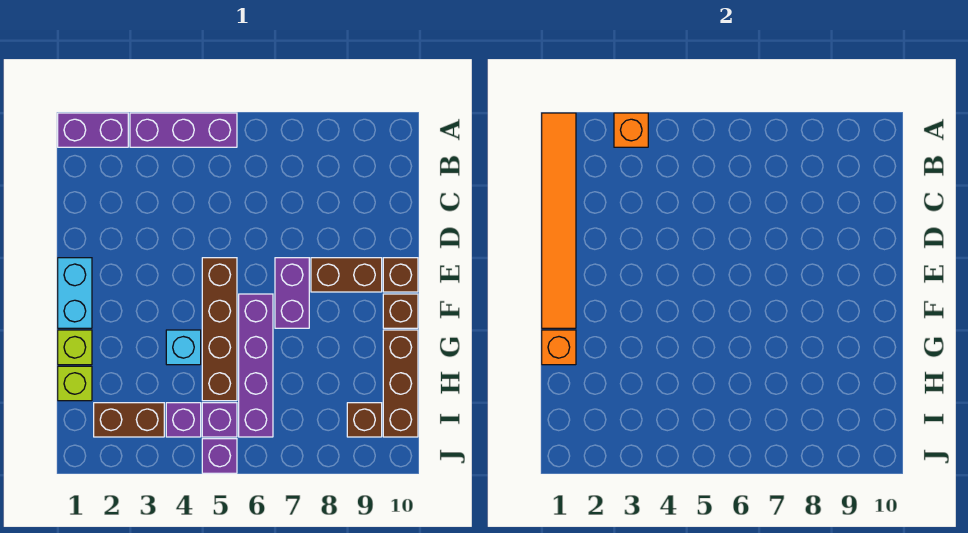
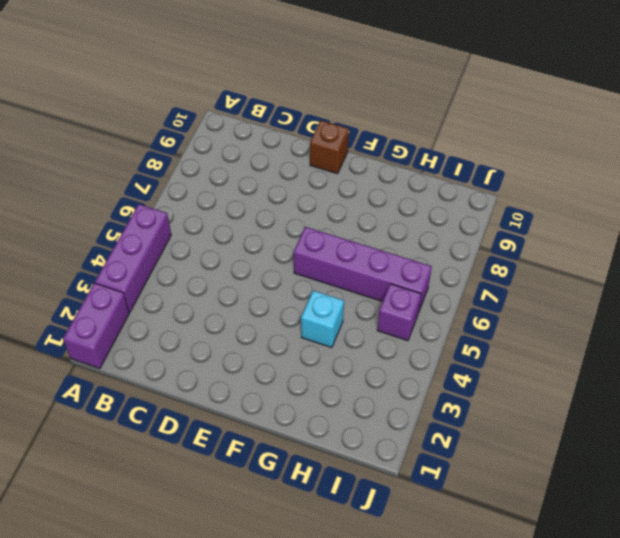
none -> cyan brick E1:F1 level 1
none -> brown brick E5:H5 level 1
none -> purple brick E7:F7 level 1

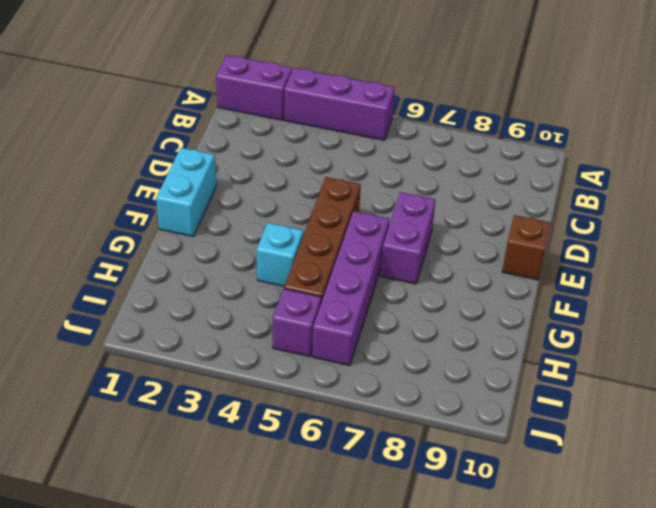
none -> brown brick E8:E9 level 1
none -> brown brick F10 level 1
none -> lime brick G1 level 1

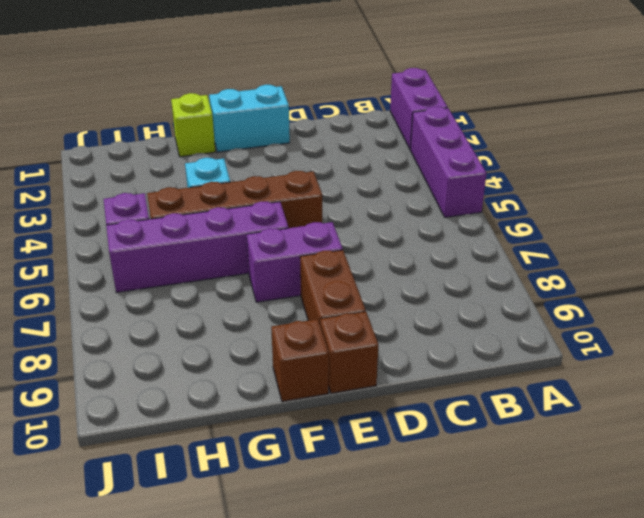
none -> brown brick G10:I10 level 1
none -> lime brick H1 level 1
none -> brown brick I2:I3 level 1

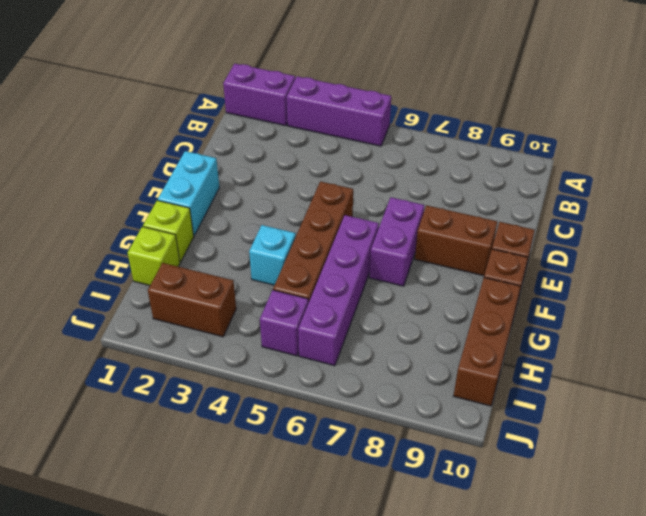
none -> purple brick I4 level 1
none -> brown brick I9 level 1
none -> purple brick J5 level 1

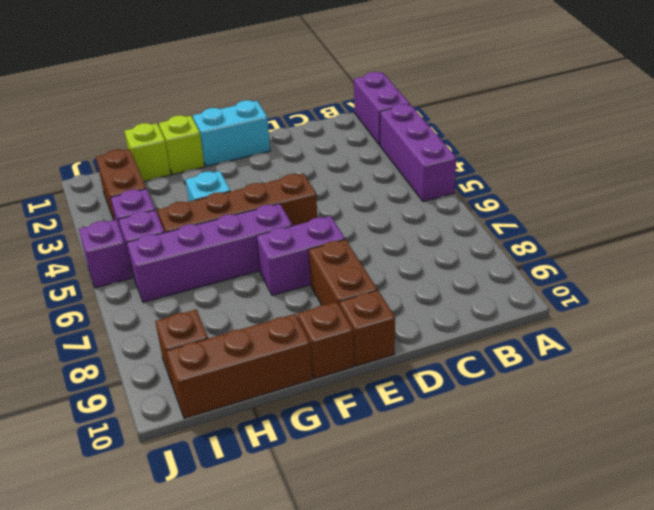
none -> orange tile A1:F1 level 2
none -> orange brick A3 level 2
none -> orange brick G1 level 2

